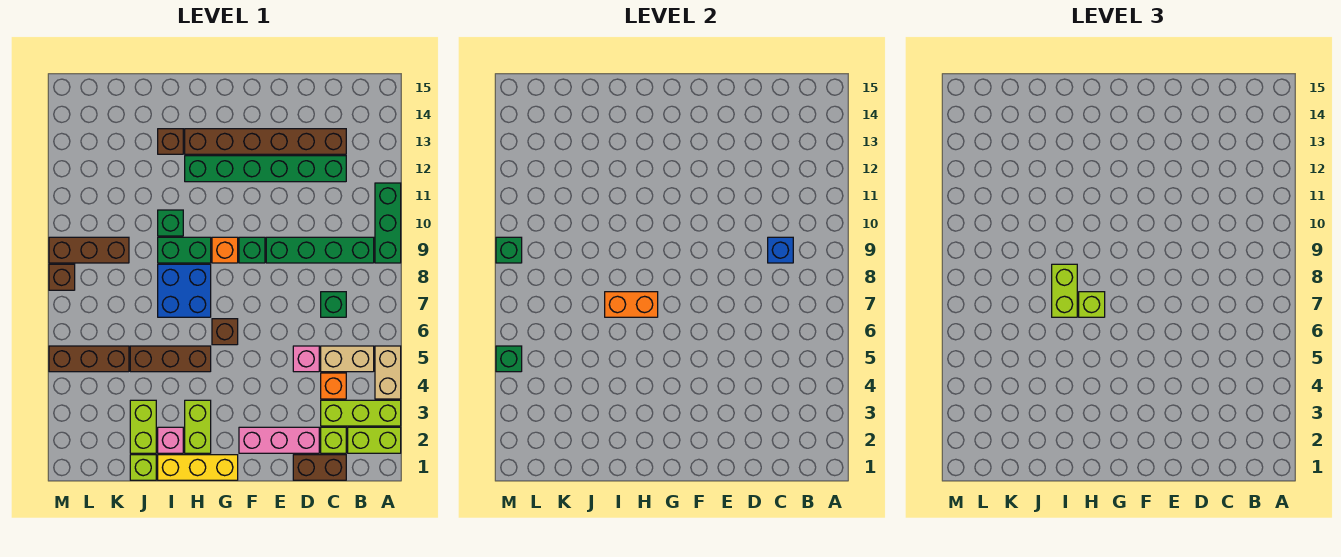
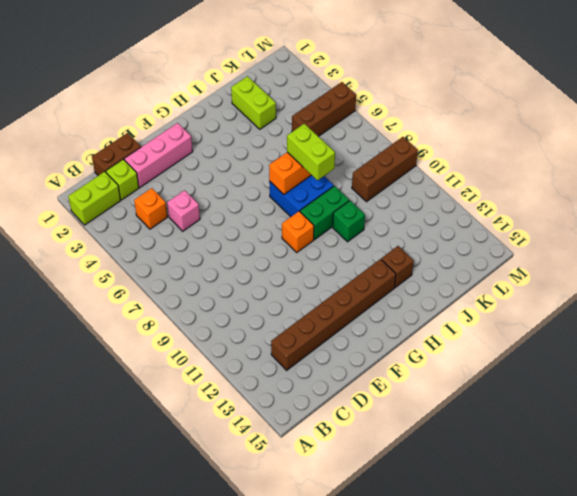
none -> lime brick A3:C3 level 1
none -> tan brick A4:A5 level 1
none -> green brick A9:A11 level 1
none -> tan brick B5:C5 level 1

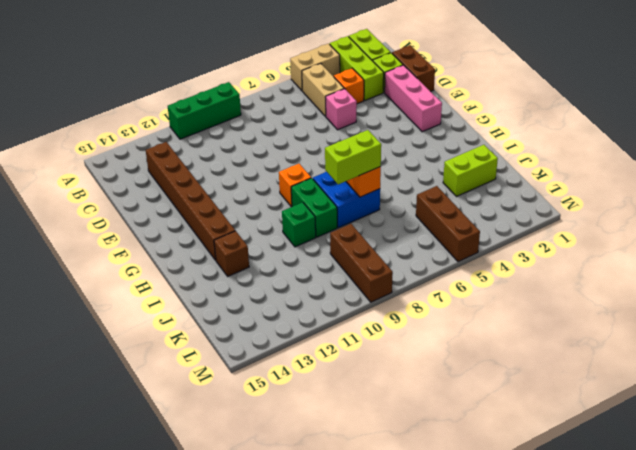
none -> green brick B9:E9 level 1
none -> green brick C7 level 1
none -> green brick C12:H12 level 1
none -> green brick F9 level 1

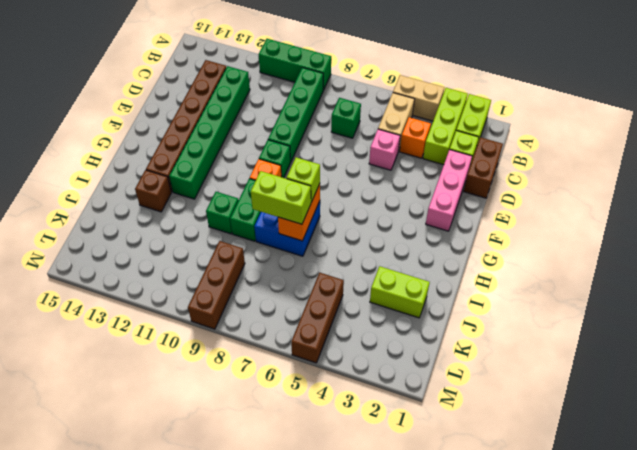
none -> yellow brick G1:I1 level 1
none -> brown brick G6 level 1
none -> lime brick H2:H3 level 1
none -> brown brick H5:J5 level 1

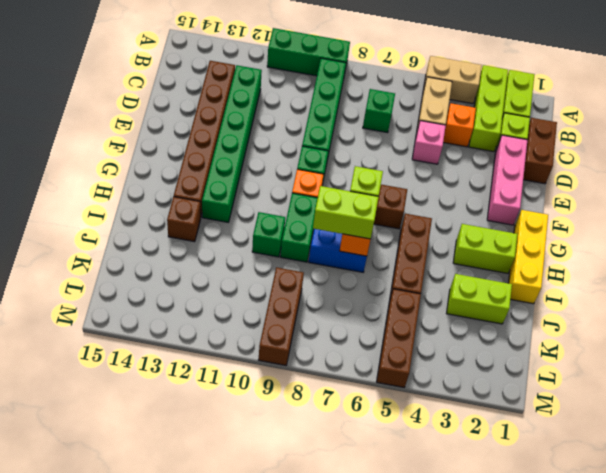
none -> pink brick I2 level 1
none -> lime brick J1 level 1
none -> brown brick M8 level 1
none -> blue brick C9 level 2

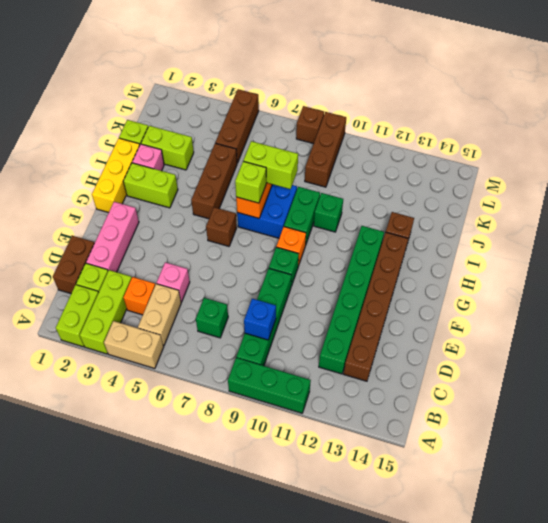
none -> green brick M5 level 2
none -> green brick M9 level 2

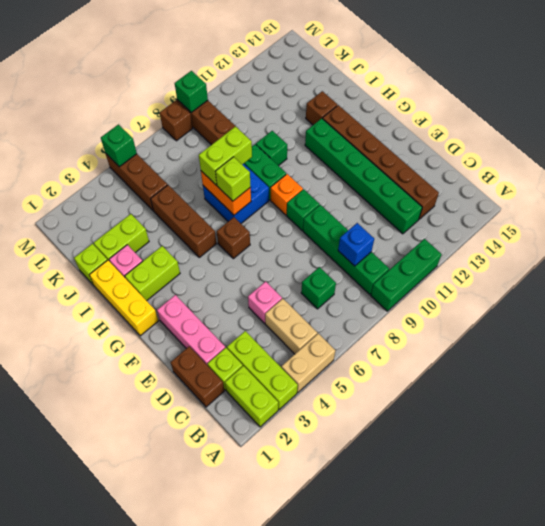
none -> orange brick C4 level 1

